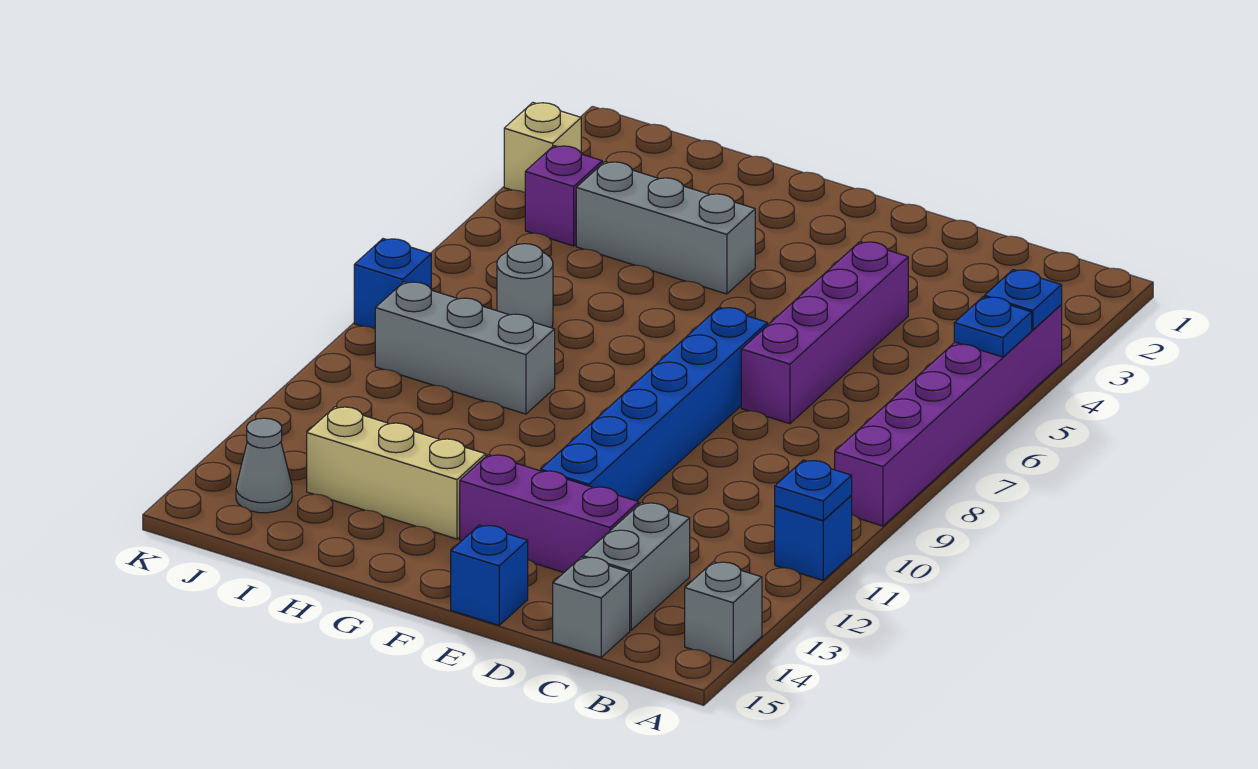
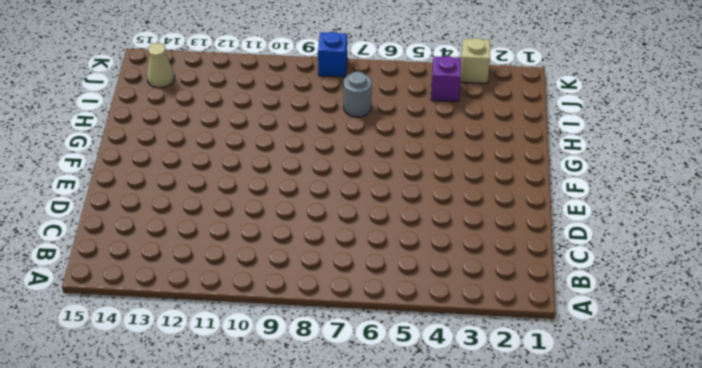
tan cone J14 level 1 -> grey cone J14 level 1
none -> purple brick A4:A9 level 1
none -> blue brick A11 level 1
none -> grey brick A14 level 1

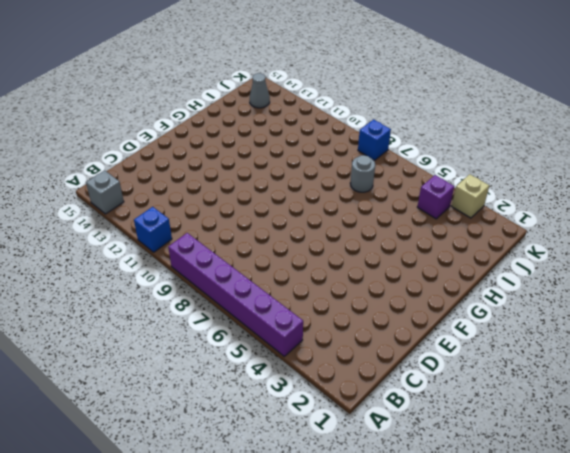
none -> grey brick C13:C14 level 1
none -> grey brick C15 level 1
none -> purple brick D4:D7 level 1

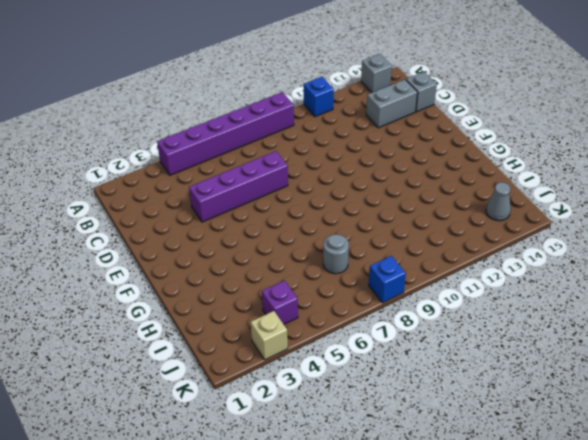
none -> purple brick D13:F13 level 1
none -> blue brick E7:E12 level 1
none -> blue brick E15 level 1

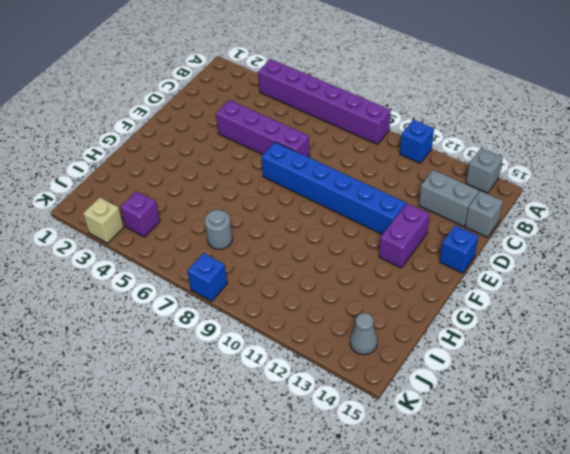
purple brick E13:F13 level 1 -> purple brick D13:F13 level 1
none -> grey brick G4:I4 level 1
none -> tan brick G13:I13 level 1
none -> grey brick H9:J9 level 1

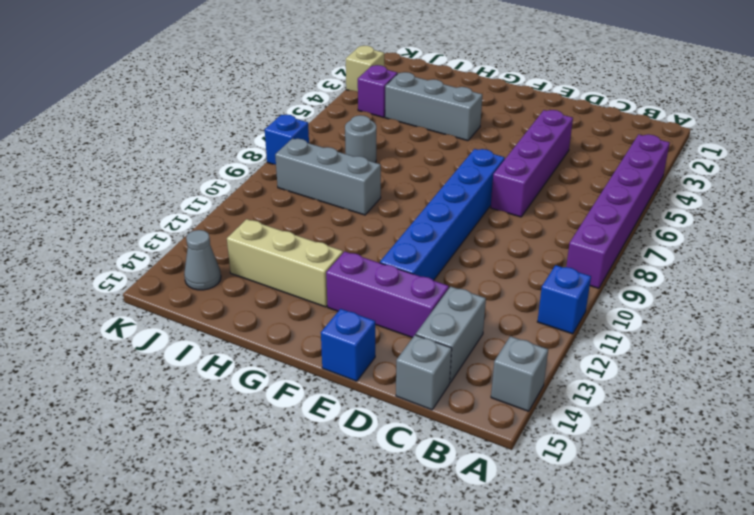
none -> blue plate A4 level 2
none -> blue plate A5 level 2
none -> blue plate A11 level 2

